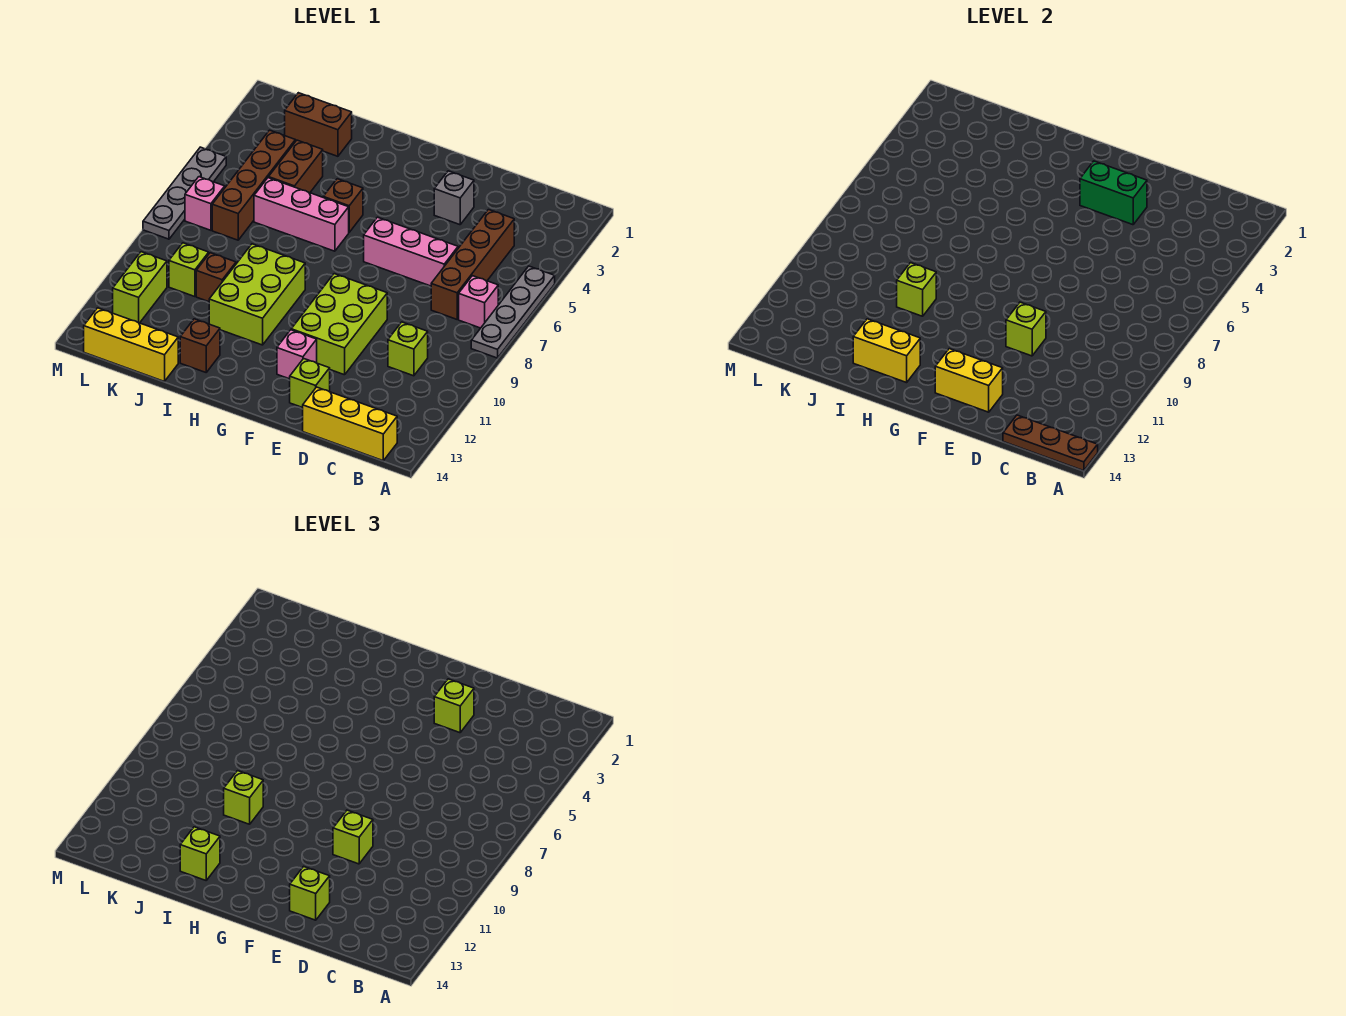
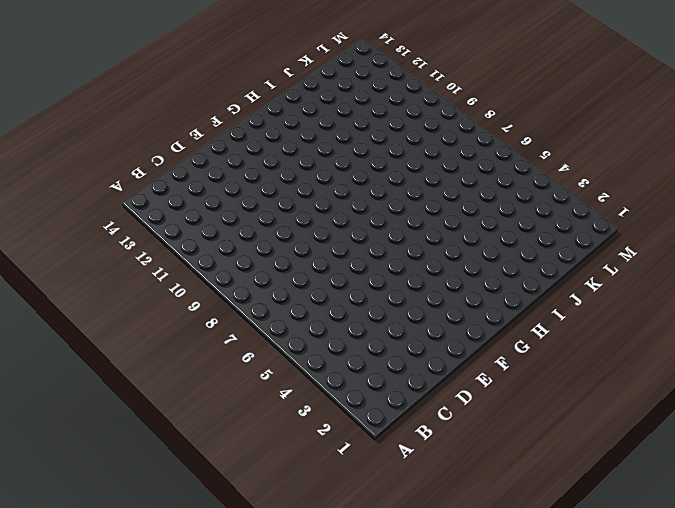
none -> grey plate A5:A8 level 1
none -> pink brick B7 level 1
none -> yellow brick B14:D14 level 1
none -> brown brick C4:C7 level 1

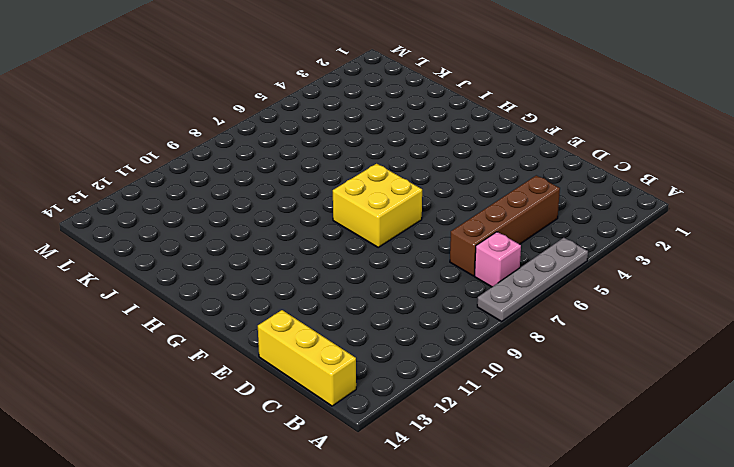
yellow brick F7:G8 level 1 -> none
none -> lime brick C10 level 1
none -> pink brick D6:F6 level 1
none -> grey brick E3 level 1
none -> lime brick E9:F11 level 1

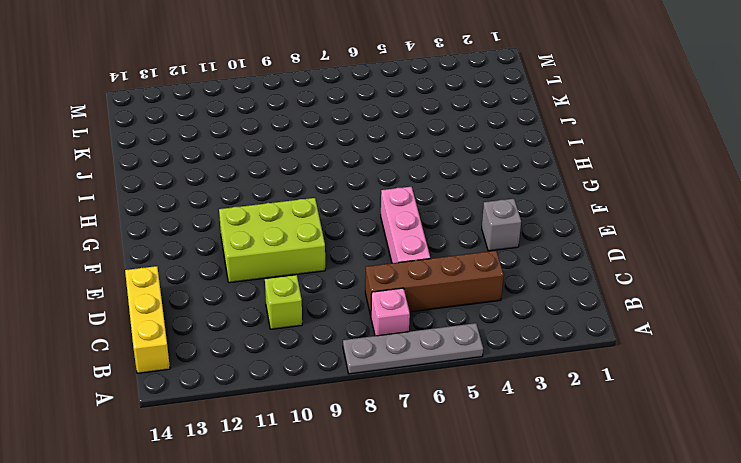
none -> lime brick E13 level 1
none -> pink brick F12 level 1
none -> brown brick H5 level 1
none -> pink brick H6:J6 level 1

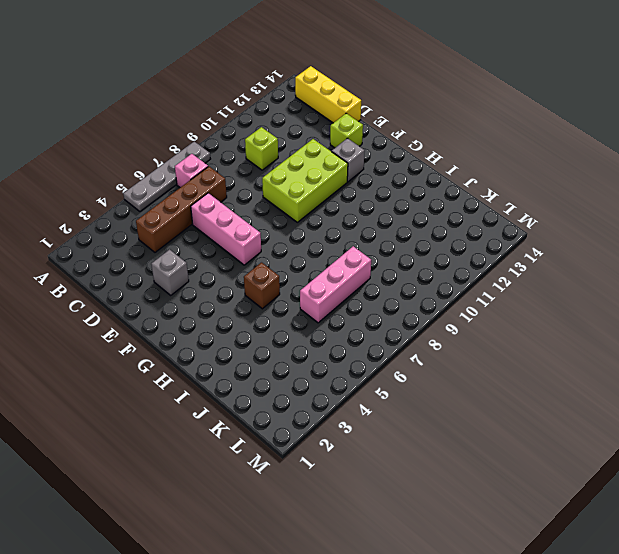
grey brick F12 level 1 -> pink brick F12 level 1
pink brick J6:J8 level 1 -> pink brick H6:J6 level 1
none -> lime brick H9:I11 level 1
none -> brown brick I13 level 1
none -> brown brick J2:K2 level 1
none -> brown brick J4:J5 level 1

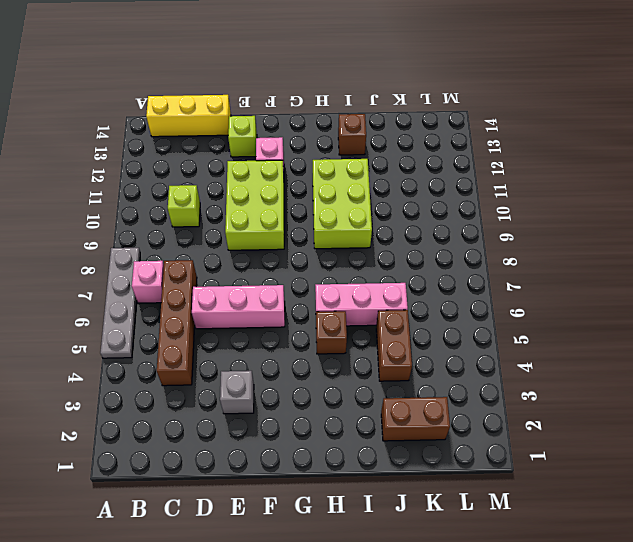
none -> brown brick J10 level 1
none -> yellow brick J14:L14 level 1
none -> brown brick K4:K7 level 1
none -> lime brick K10 level 1

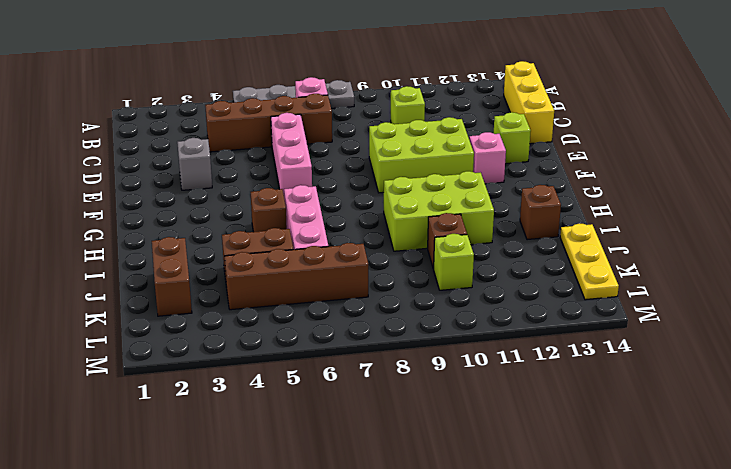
yellow plate J14:L14 level 1 -> yellow brick J14:L14 level 1
none -> pink brick L7 level 1
none -> lime brick L11:L12 level 1
none -> grey plate M5:M8 level 1
none -> brown plate A14:C14 level 2

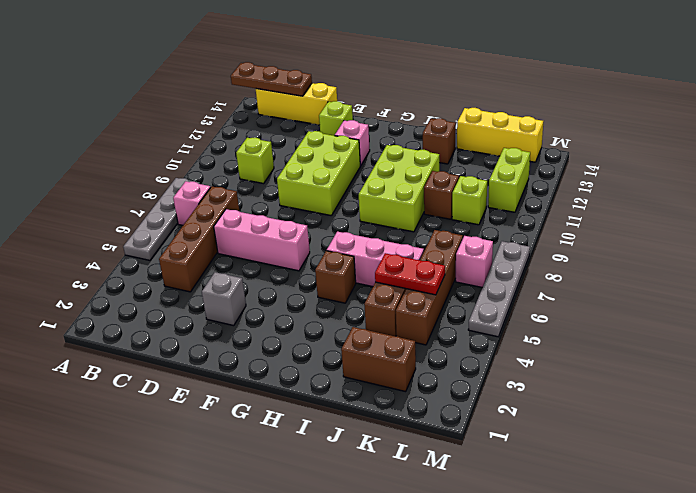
red plate J5:K5 level 2 -> none
none -> green brick E3:F3 level 2
none -> lime brick E10 level 2
none -> yellow brick E13:F13 level 2
none -> yellow brick H13:I13 level 2

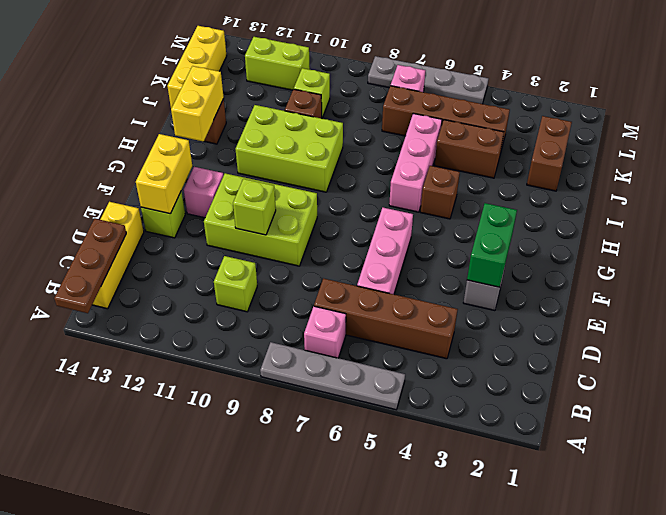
none -> lime brick I10 level 2
none -> lime brick E3 level 3
none -> lime brick E10 level 3
none -> lime brick E13 level 3

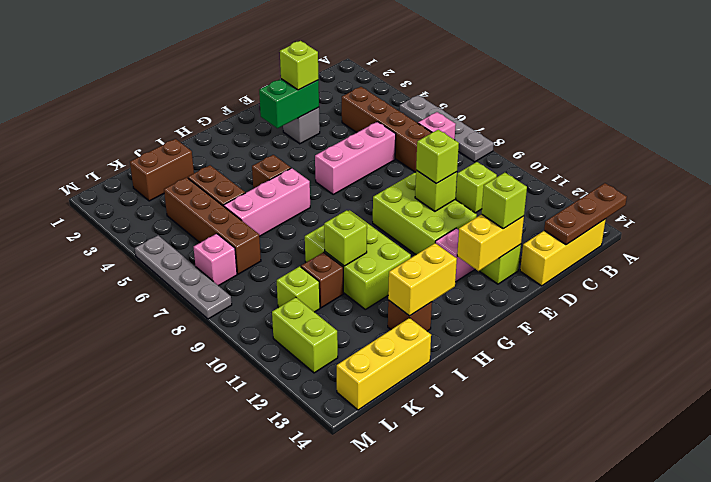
none -> lime brick I10 level 3
none -> lime brick I13 level 3

